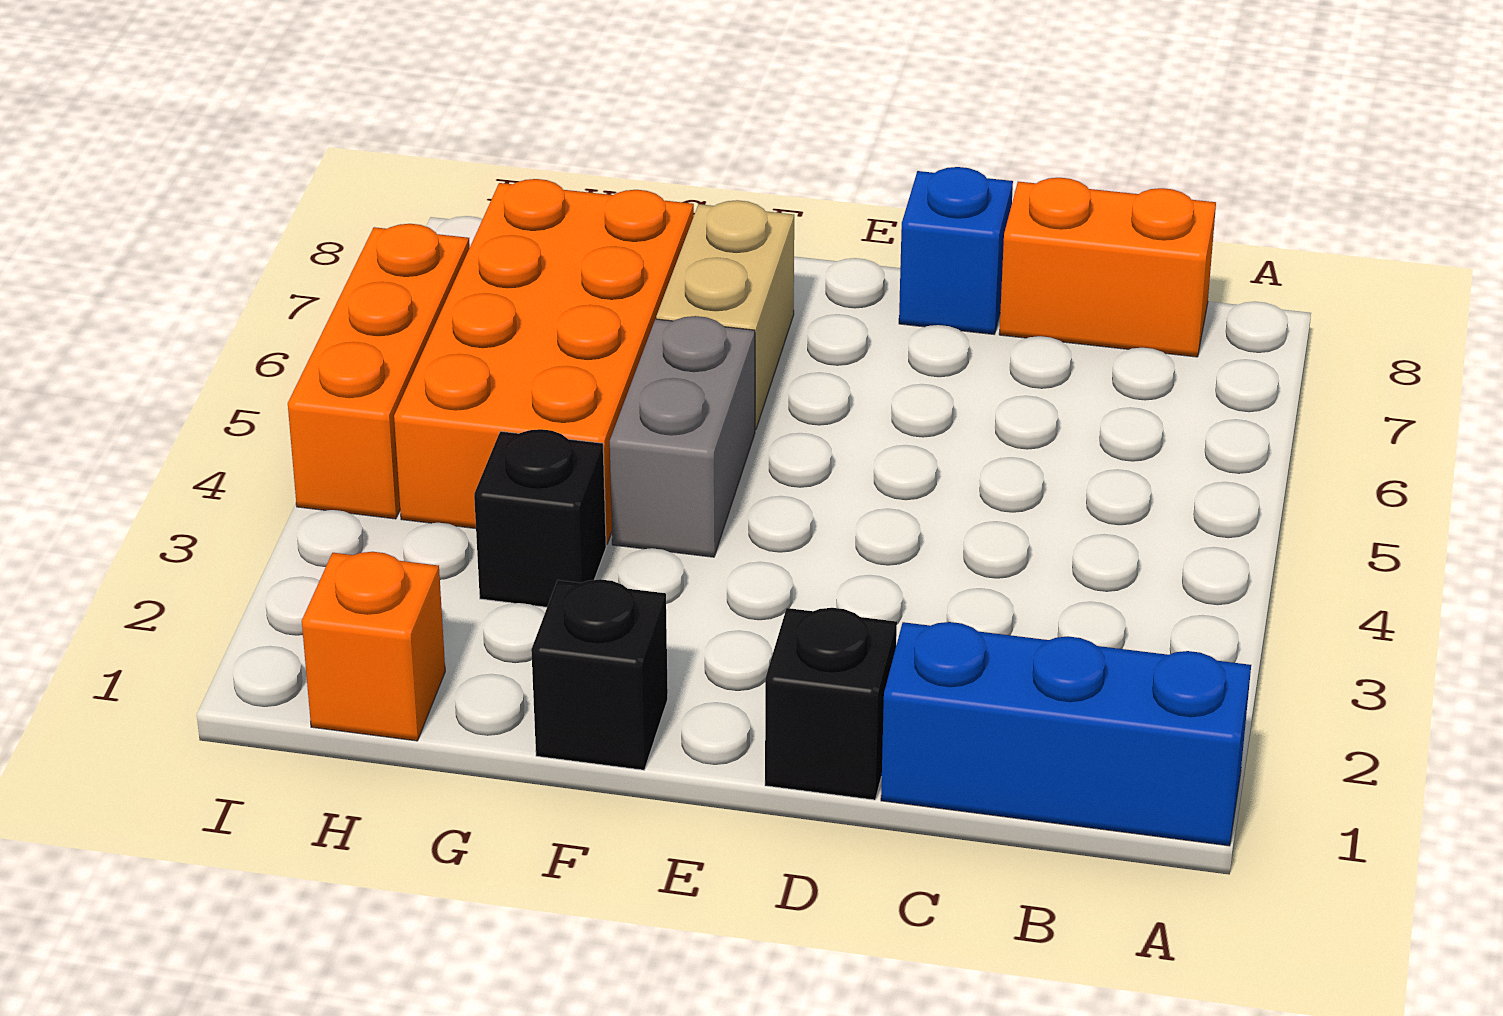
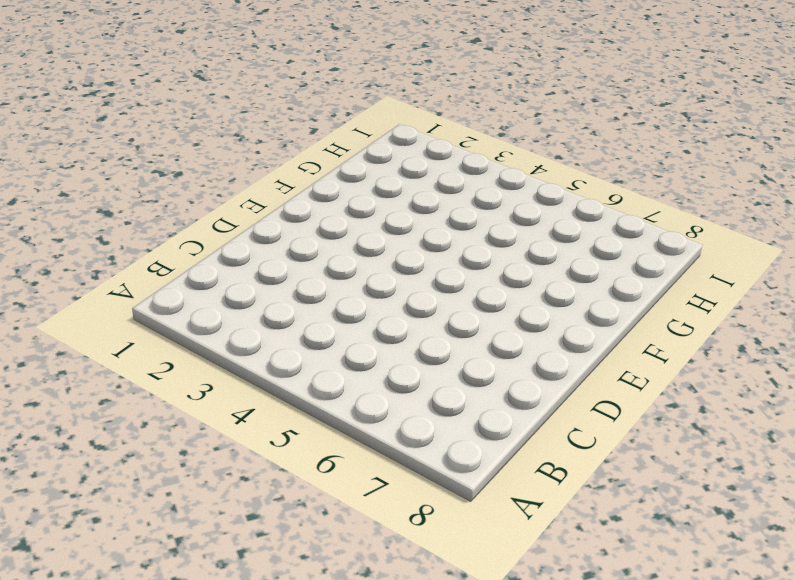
none -> blue brick A1:C1 level 1
none -> orange brick B8:C8 level 1

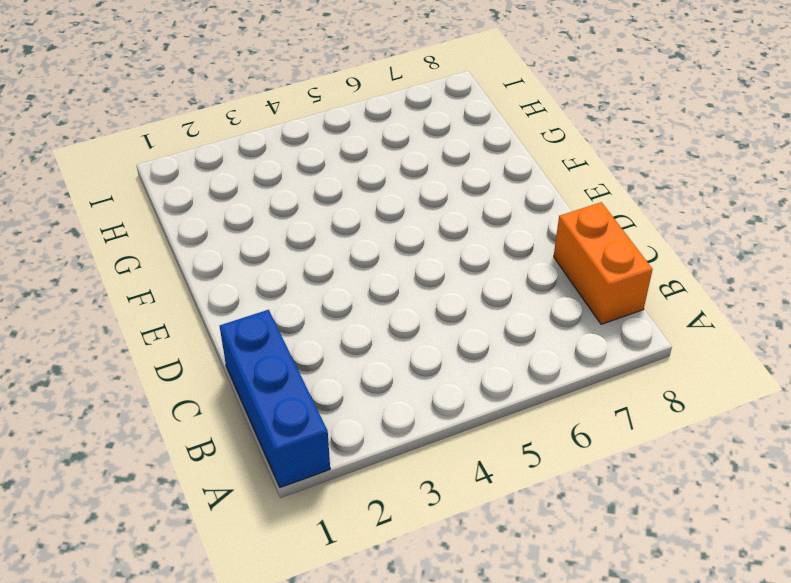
none -> black brick D1 level 1
none -> blue brick D8 level 1

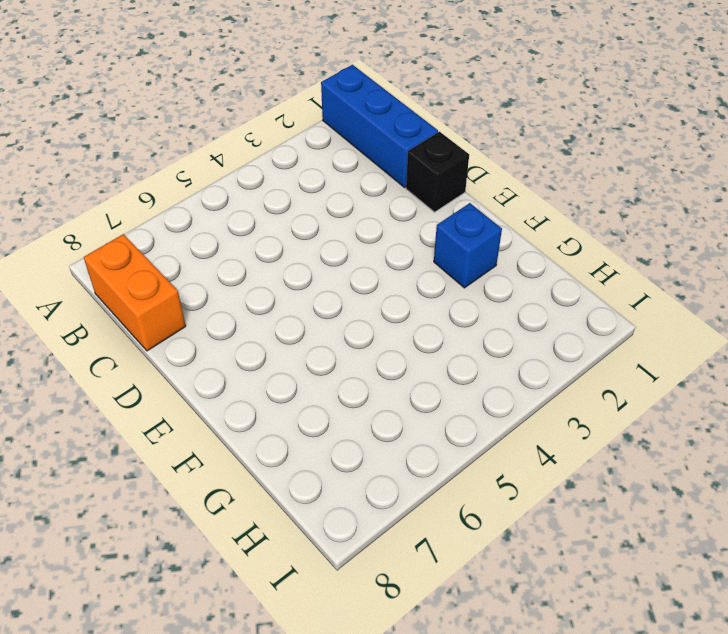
blue brick F2 level 1 -> blue brick D8 level 1
none -> black brick F1 level 1
none -> grey brick F4:F5 level 1

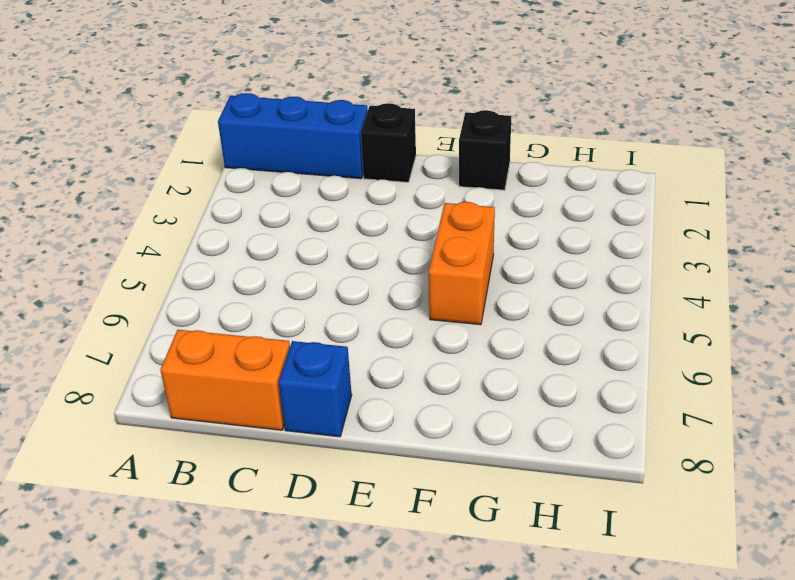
orange brick F4:F5 level 1 -> grey brick F4:F5 level 1
none -> tan brick F6:F7 level 1
none -> black brick G3 level 1

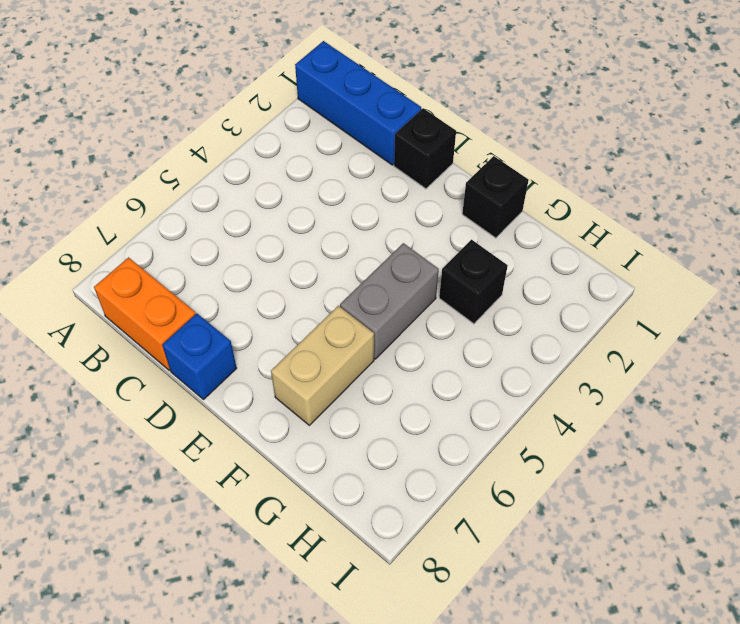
none -> orange brick G4:H7 level 1
none -> orange brick H1 level 1

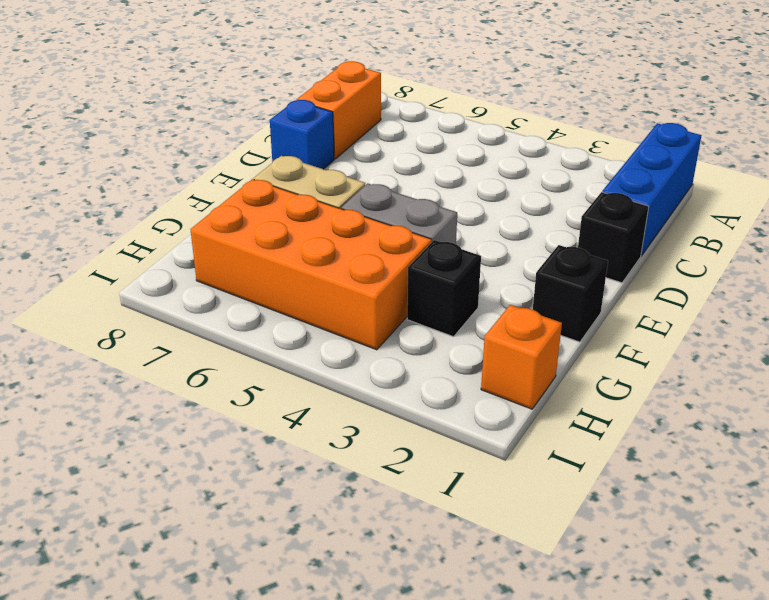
none -> orange brick I4:I6 level 1

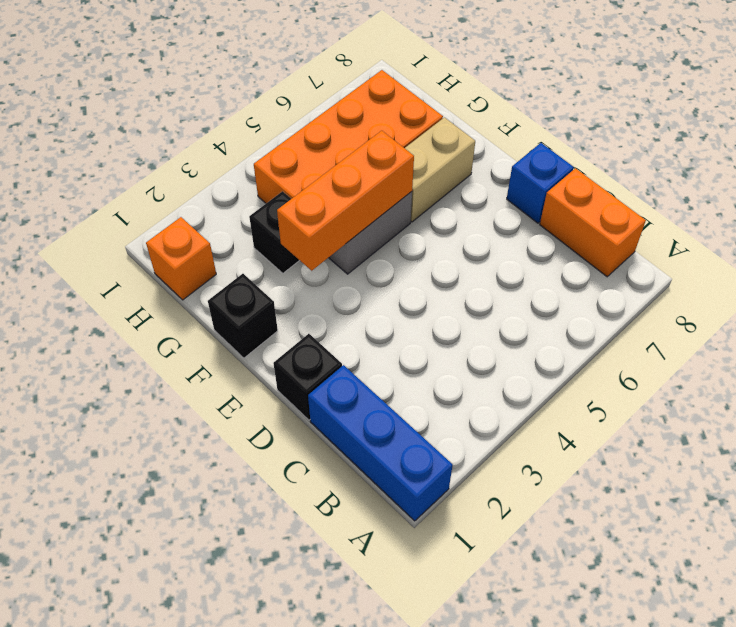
orange brick F3:F5 level 2 -> orange brick I4:I6 level 1

